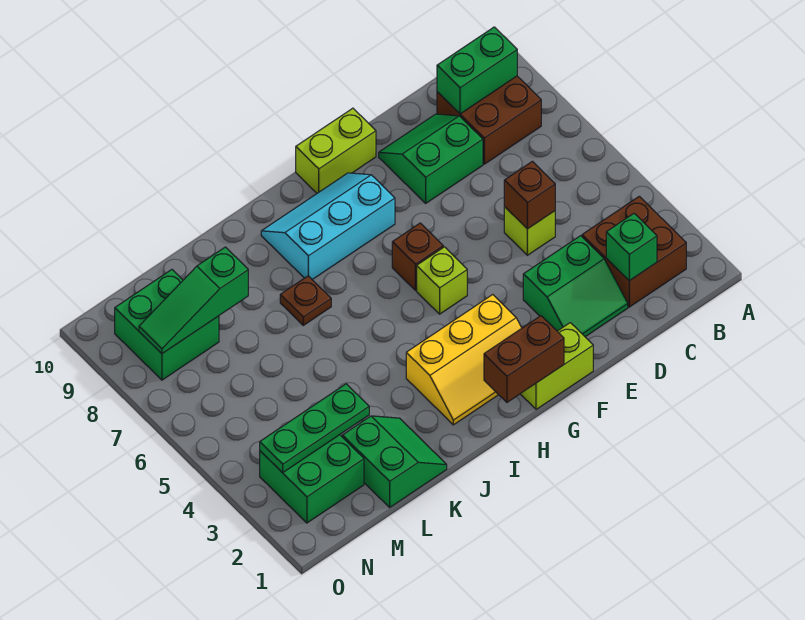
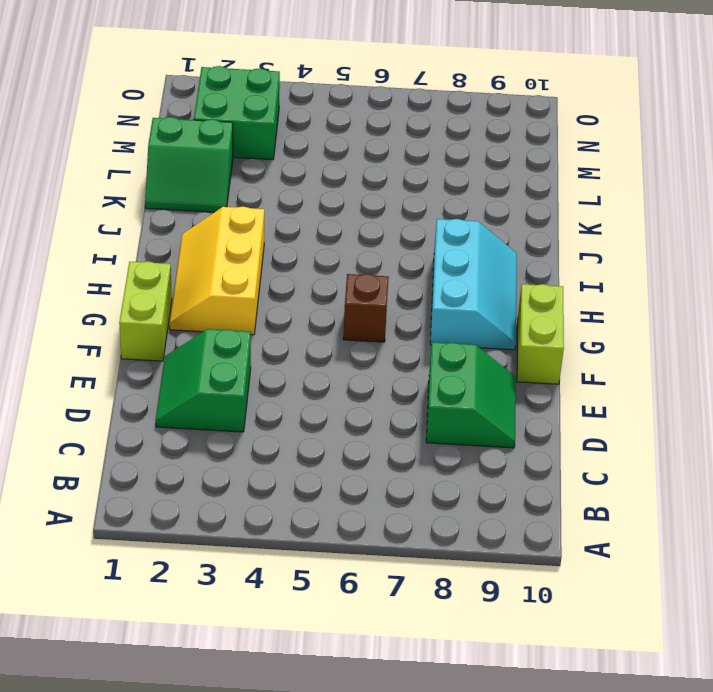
none -> brown brick B2:C3 level 1
none -> brown brick B8:C9 level 1
none -> lime brick D5 level 1

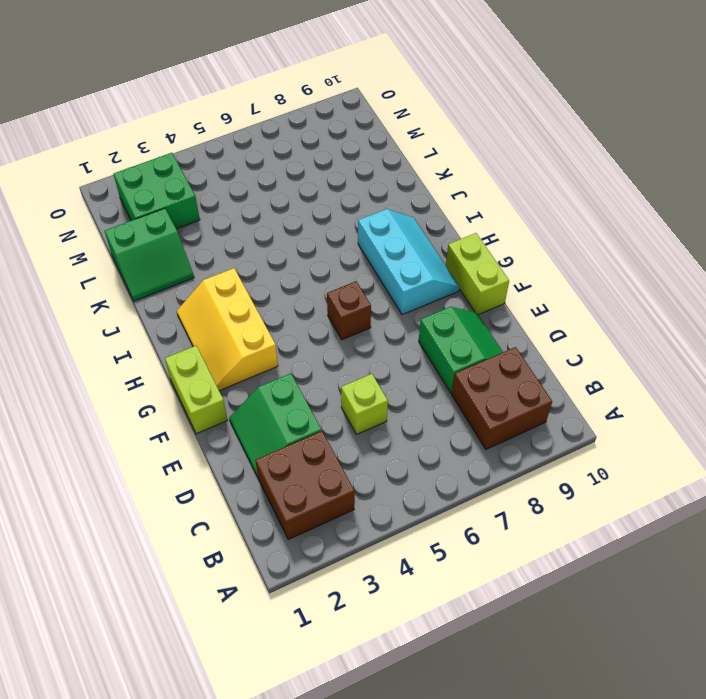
none -> lime brick G5 level 1
none -> brown plate J7 level 1
none -> green brick M8:N9 level 1

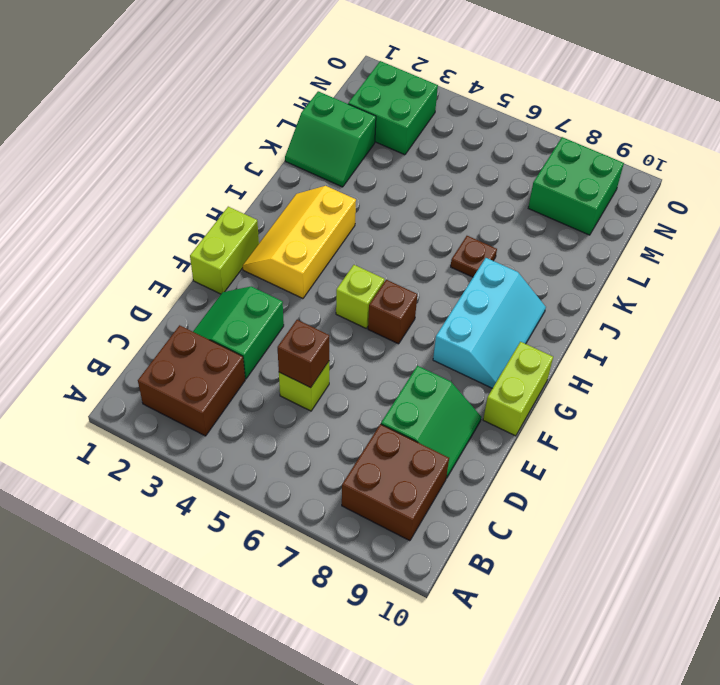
none -> green brick B9:C9 level 2
none -> green brick C2 level 2
none -> brown brick G1:H1 level 2

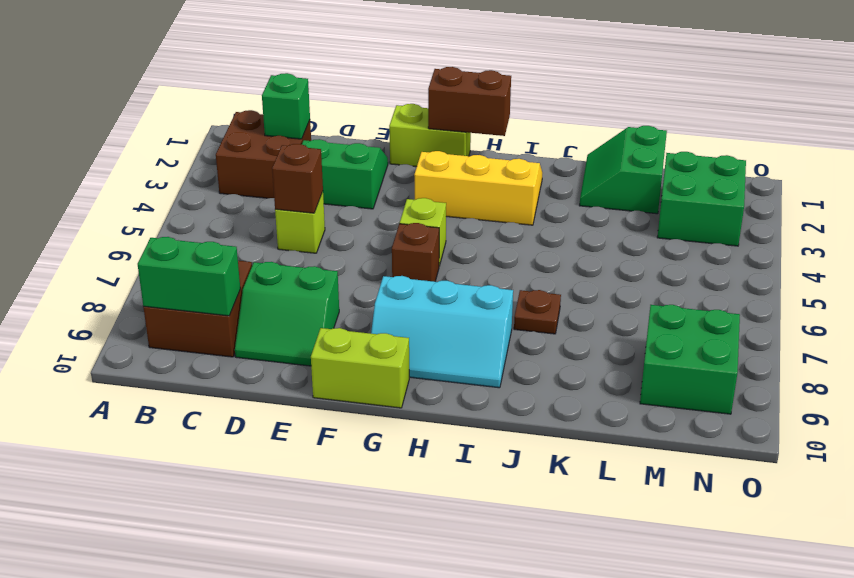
none -> green plate L3:N3 level 2
none -> green slope L8:N8 level 2 top L

